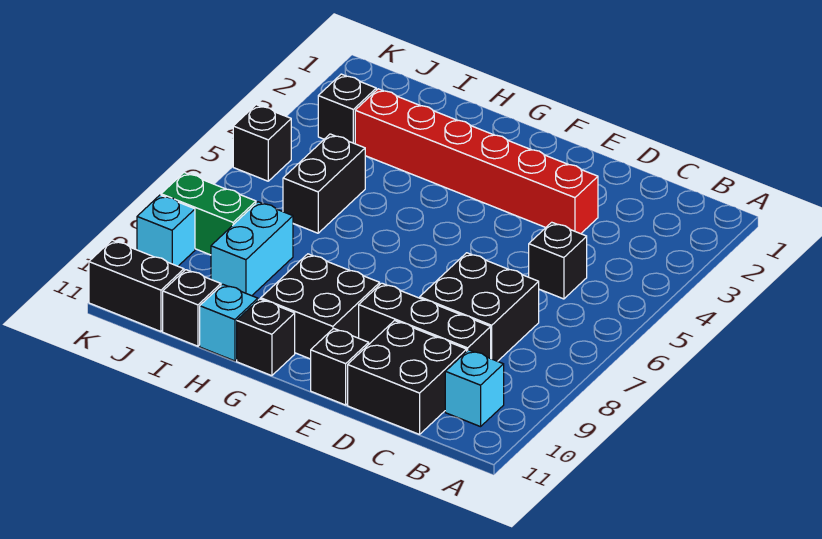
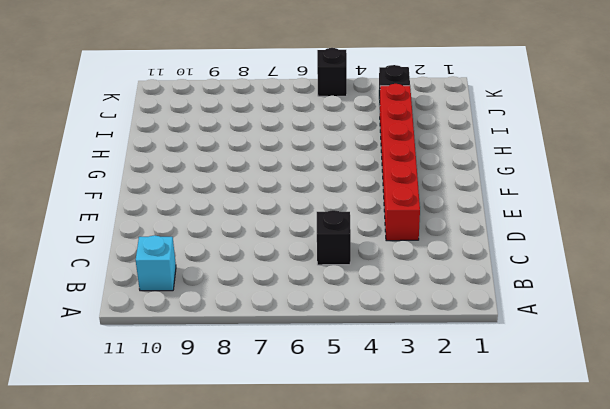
none -> black brick C7:D8 level 1
none -> black brick C9:E9 level 1
none -> black brick C10:D11 level 1

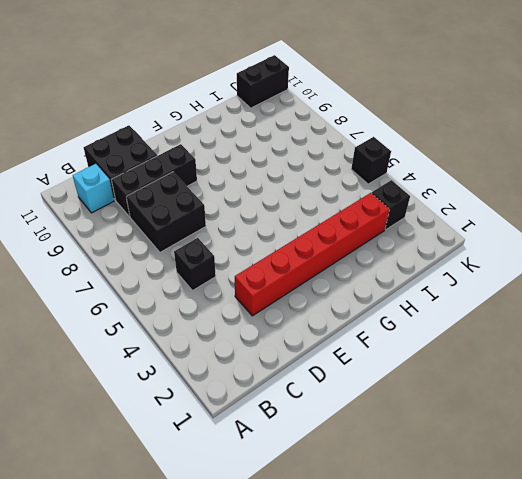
none -> black brick E11 level 1
none -> black brick F9:G10 level 1
none -> black brick G11 level 1

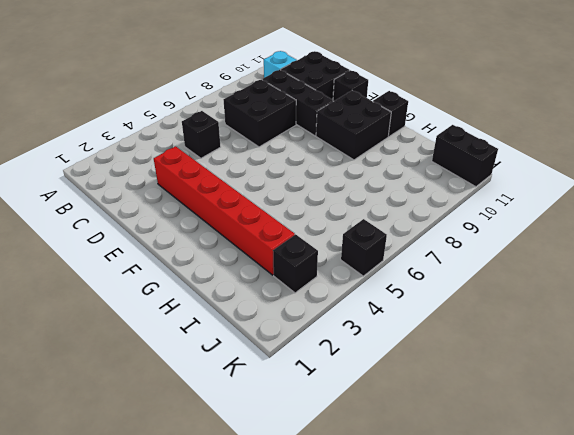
none -> cyan brick H11 level 1
none -> black brick I5:I6 level 1
none -> cyan brick I8:I9 level 1

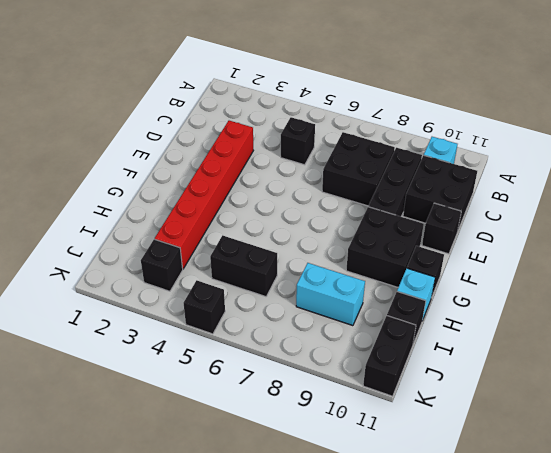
none -> green brick J8:K8 level 1
none -> cyan brick K9 level 1

